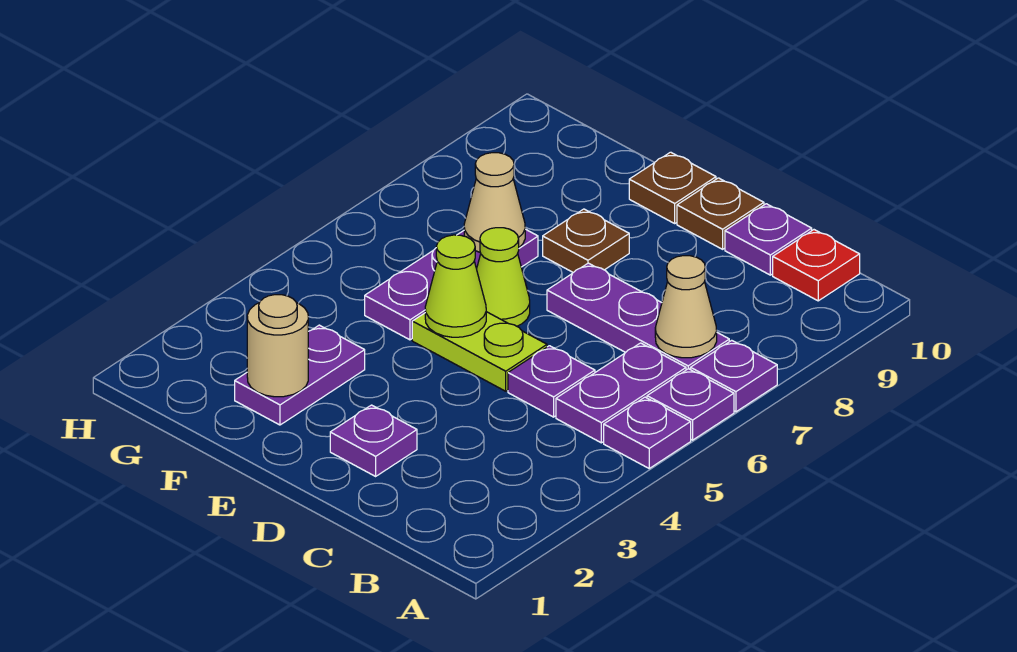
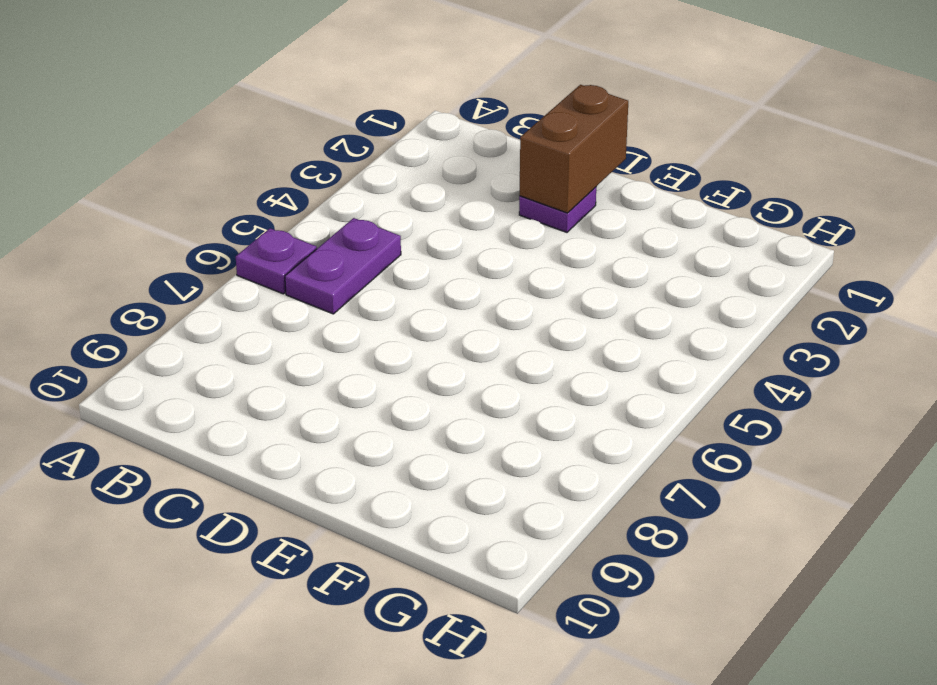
brown brick D1:D2 level 2 -> none
none -> purple plate A5 level 1
none -> purple plate A7 level 1
none -> purple plate B7:D7 level 1

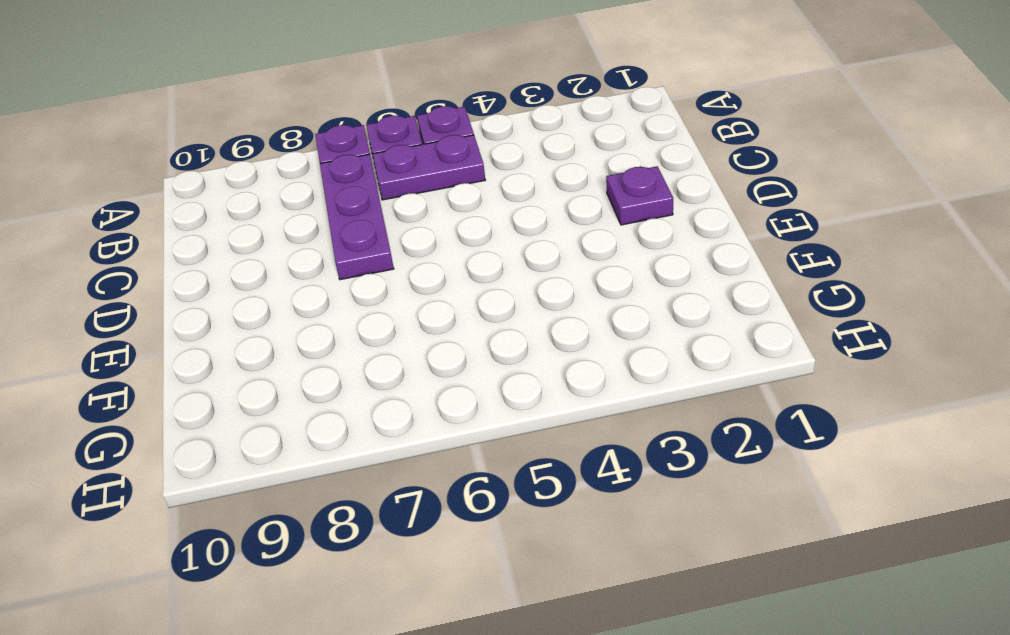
none -> red plate B10 level 1
none -> purple plate C5 level 1
none -> purple plate C10 level 1

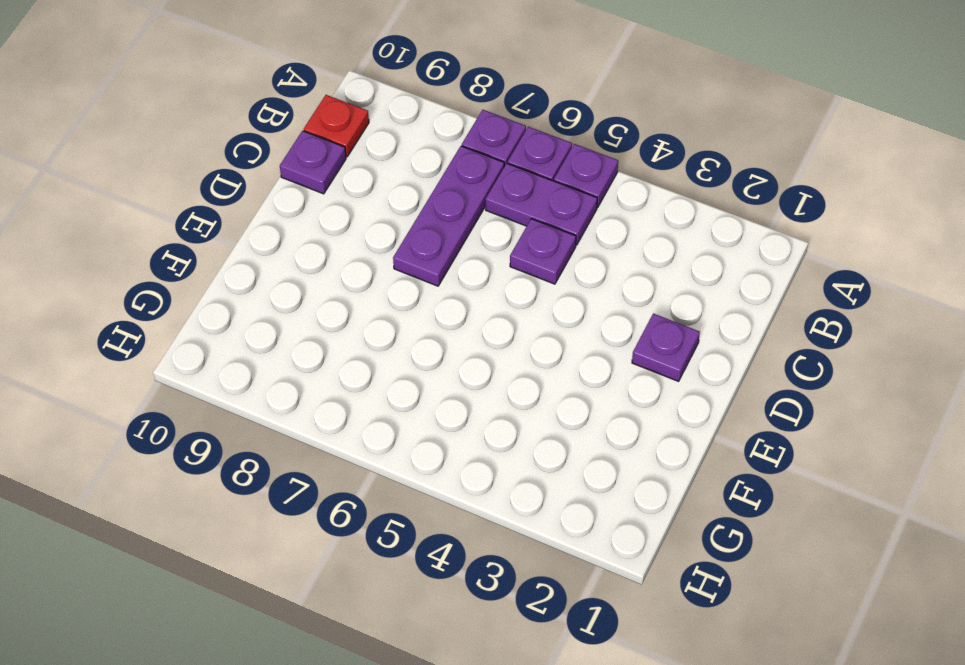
none -> lime plate D5:E5 level 1
none -> brown plate D10 level 1
none -> lime cone E6 level 1

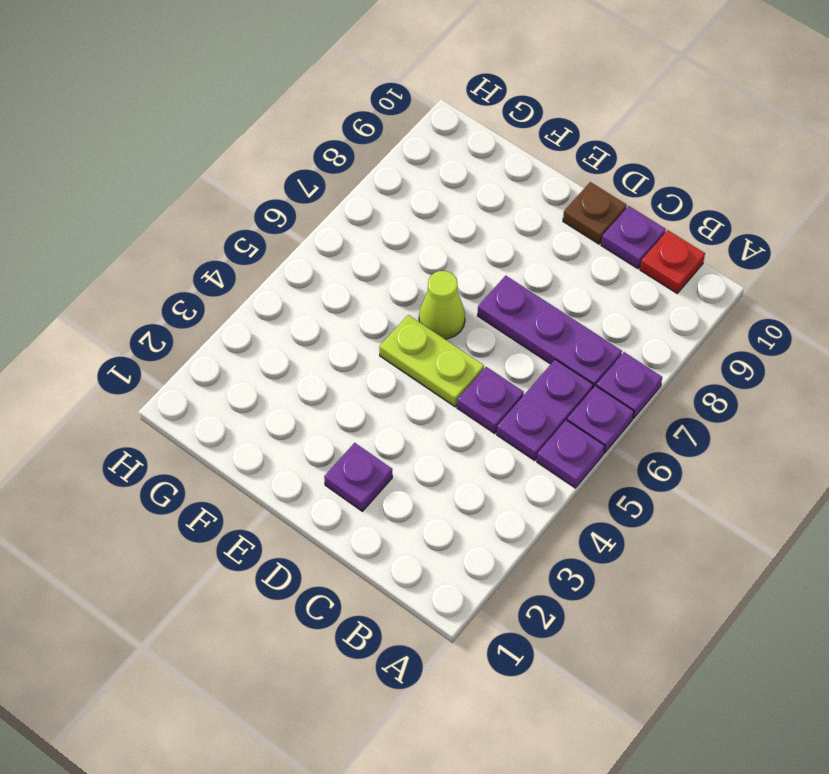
none -> brown plate E8 level 1
none -> brown plate E10 level 1
none -> purple plate F2:F3 level 1

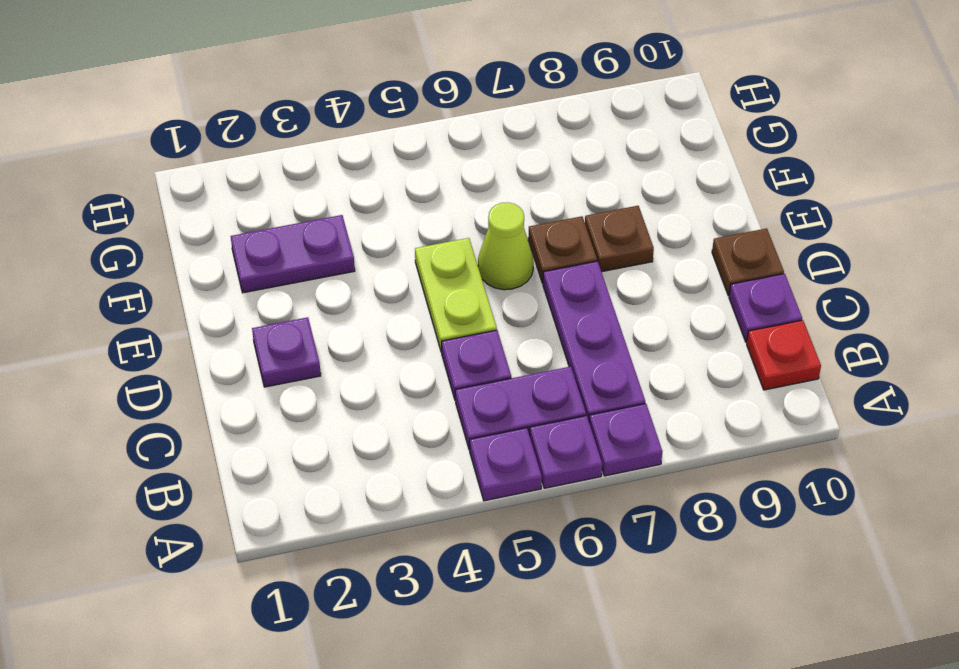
brown plate E7 level 1 -> brown plate E10 level 1
none -> purple plate F5:F7 level 1
none -> tan cone B7 level 2
none -> lime cone E5 level 2

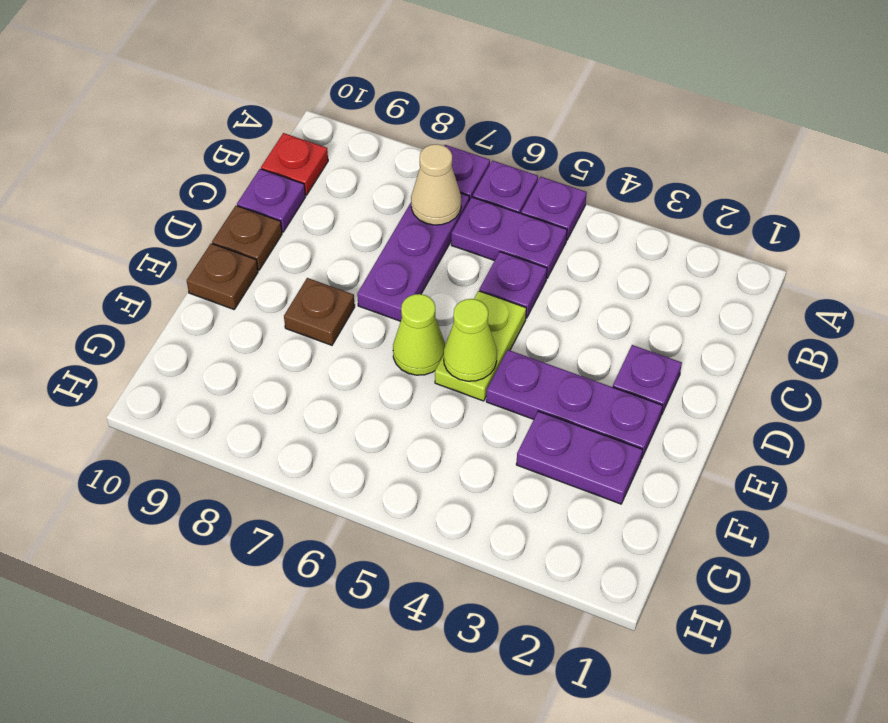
purple plate E2:E4 level 1 -> purple plate F5:F7 level 1
none -> tan round brick F2 level 2
none -> tan cone F7 level 2

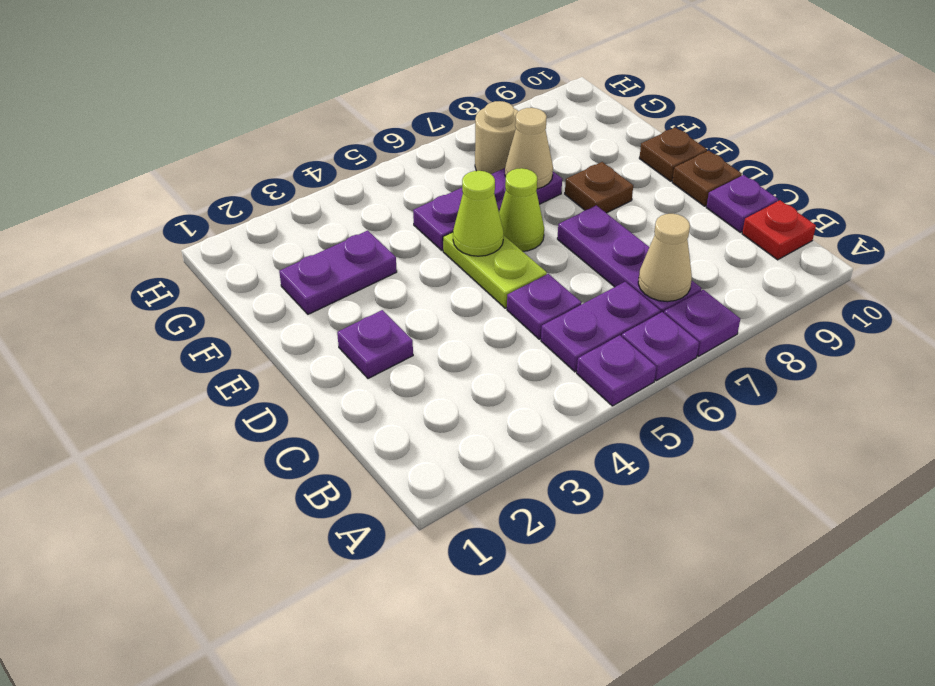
tan round brick G7 level 1 -> tan round brick F2 level 2

